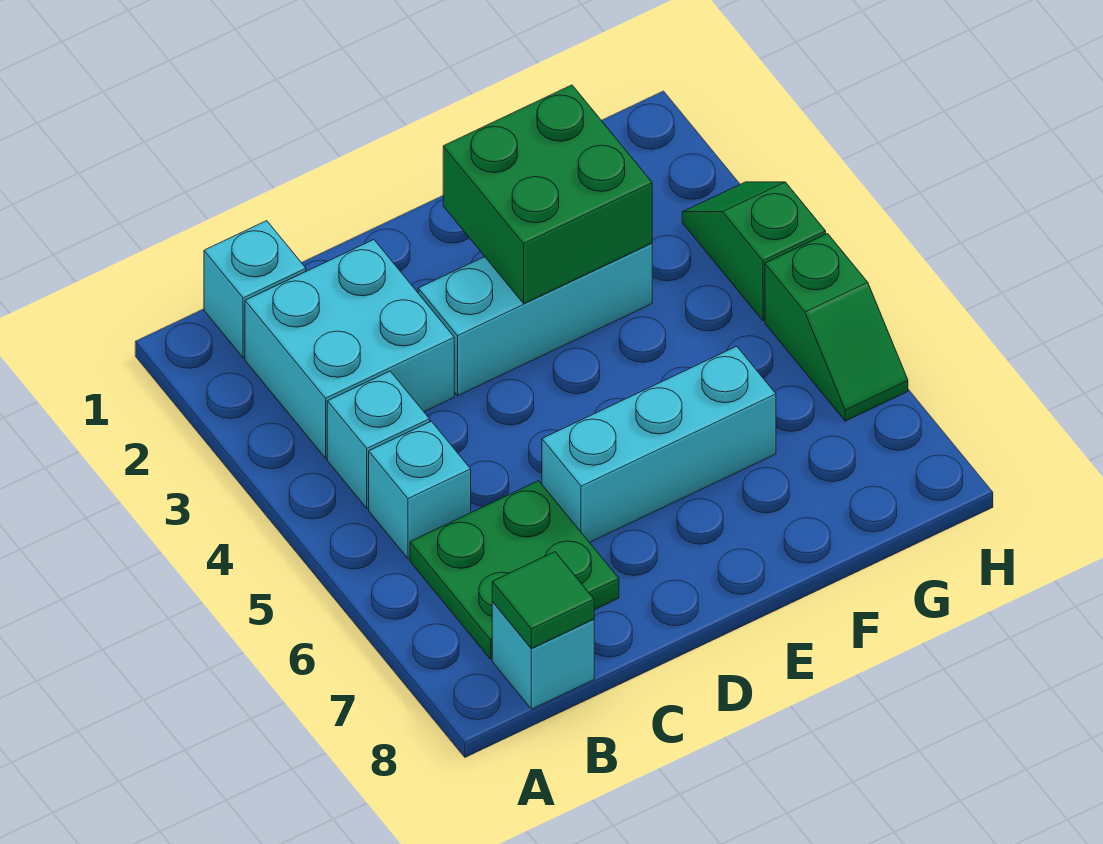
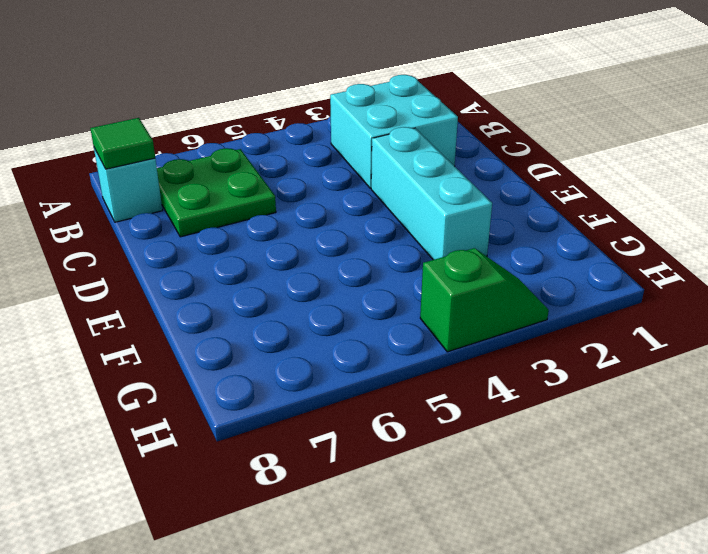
none -> cyan brick B1 level 1
none -> cyan brick B4 level 1
none -> cyan brick B5 level 1

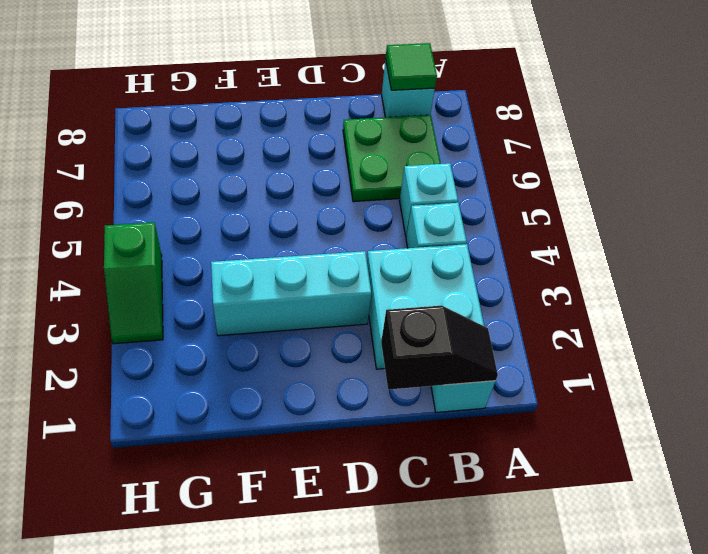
black slope B1:C1 level 2 top C -> none
none -> cyan brick D6:F6 level 1
none -> green slope H5:H6 level 1 top 5
none -> green brick E2:F3 level 2

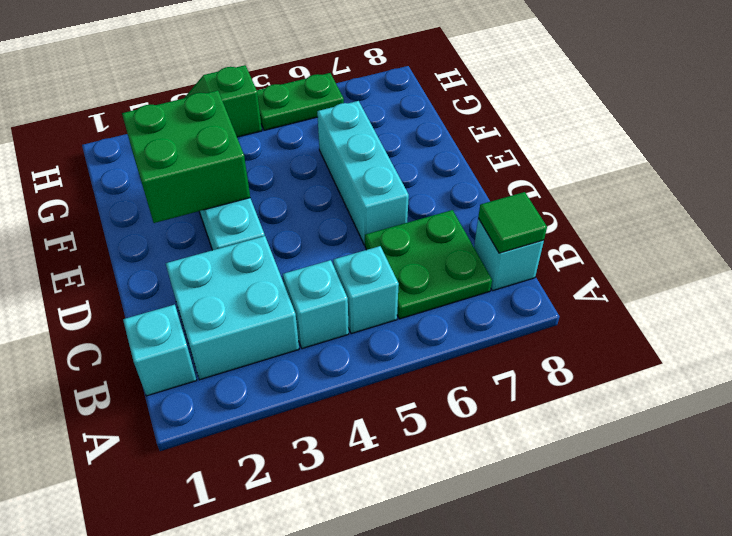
green plate H5:H6 level 1 -> green slope H5:H6 level 1 top 5

